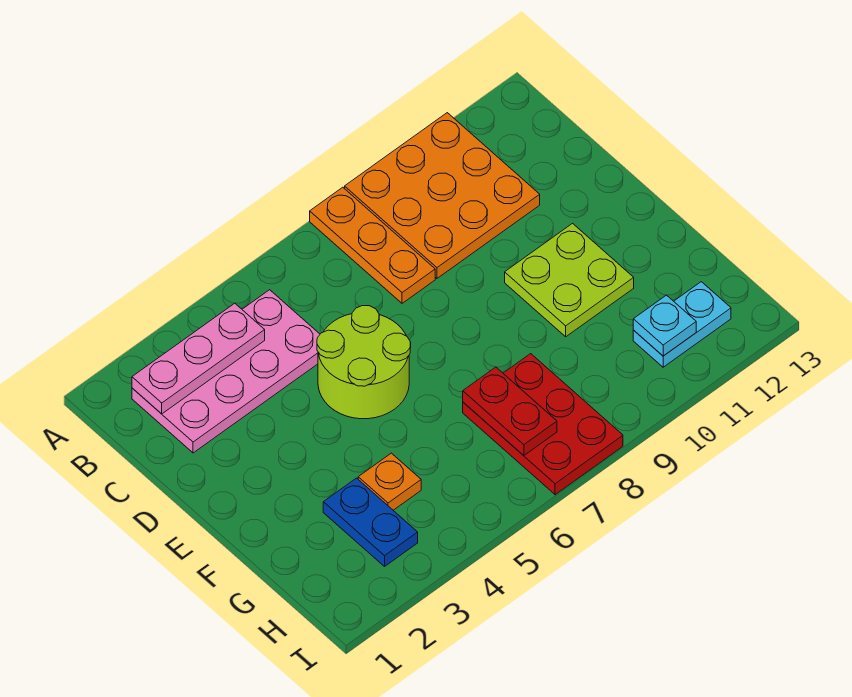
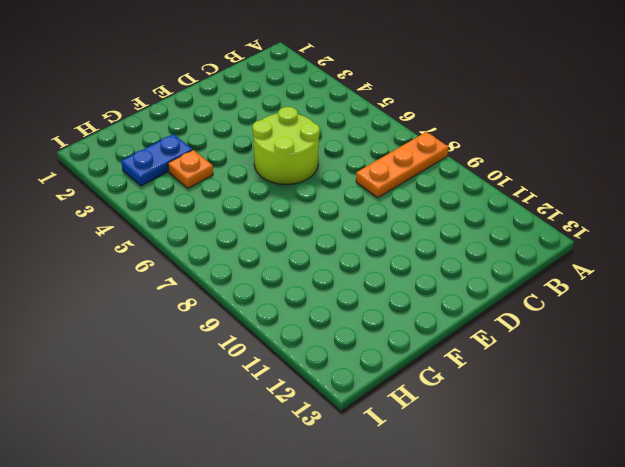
none -> orange plate A9:C11 level 1
none -> pink plate B2:C5 level 1
none -> lime plate E10:F11 level 1

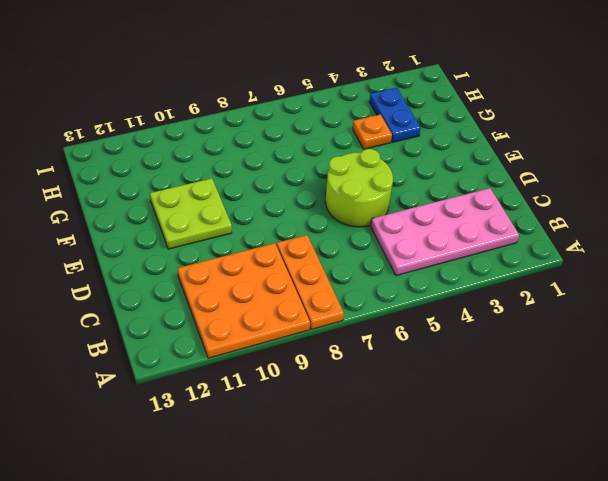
none -> red plate G7:I8 level 1
none -> cyan plate H11:H12 level 1
none -> pink plate B2:B4 level 2

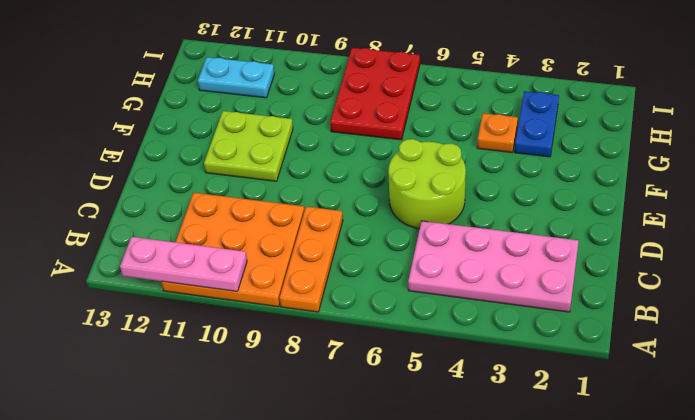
pink plate A10:A12 level 2 -> pink plate B2:B4 level 2
none -> red plate G7:H7 level 2
none -> cyan plate H11 level 2

